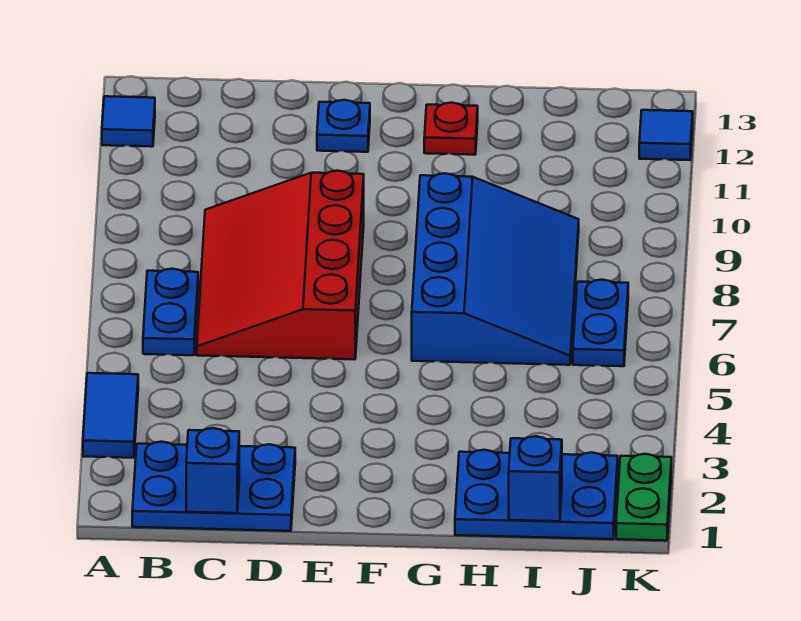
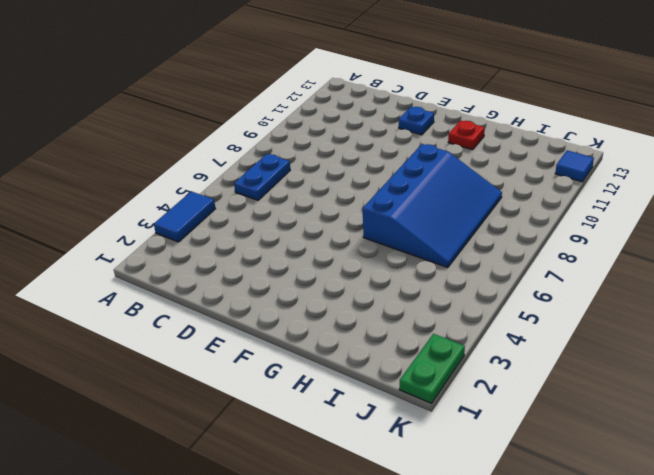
none -> blue tile A12 level 1
none -> blue plate B1:D2 level 1
none -> red slope C6:E9 level 1 top E

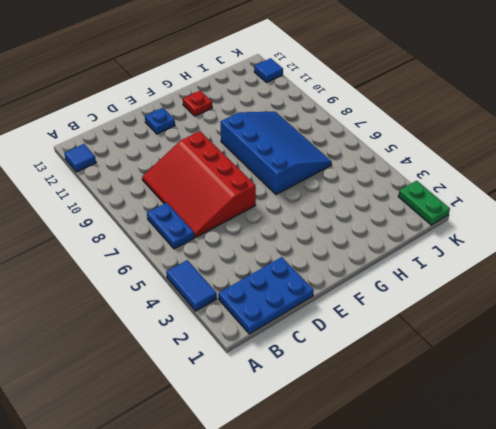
none -> blue plate H1:J2 level 1
none -> blue plate J6:J7 level 1
none -> blue brick C1 level 2

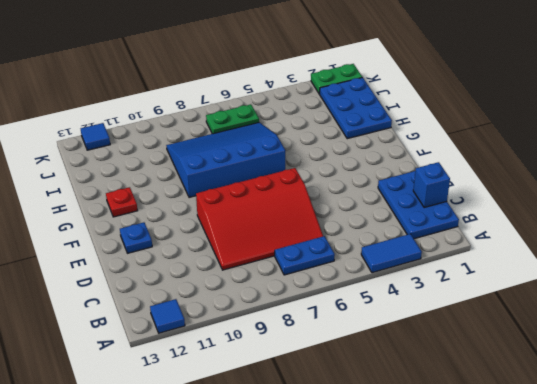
green plate J6:J7 level 1 -> blue plate J6:J7 level 1
none -> blue brick I1 level 2

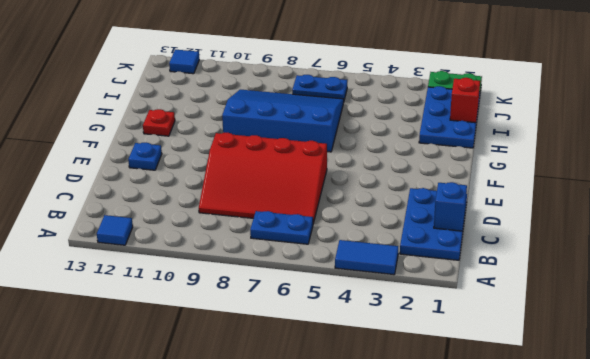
red brick I1 level 2 -> blue brick I1 level 2

